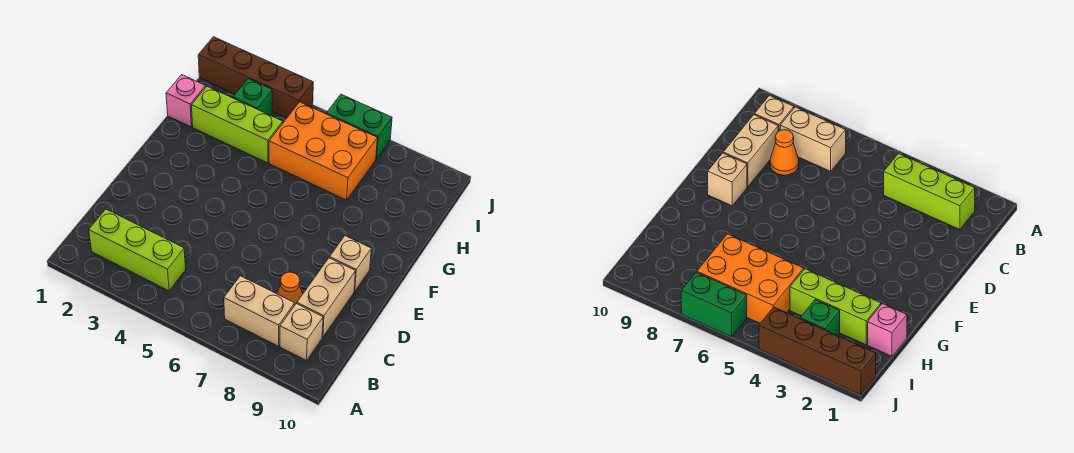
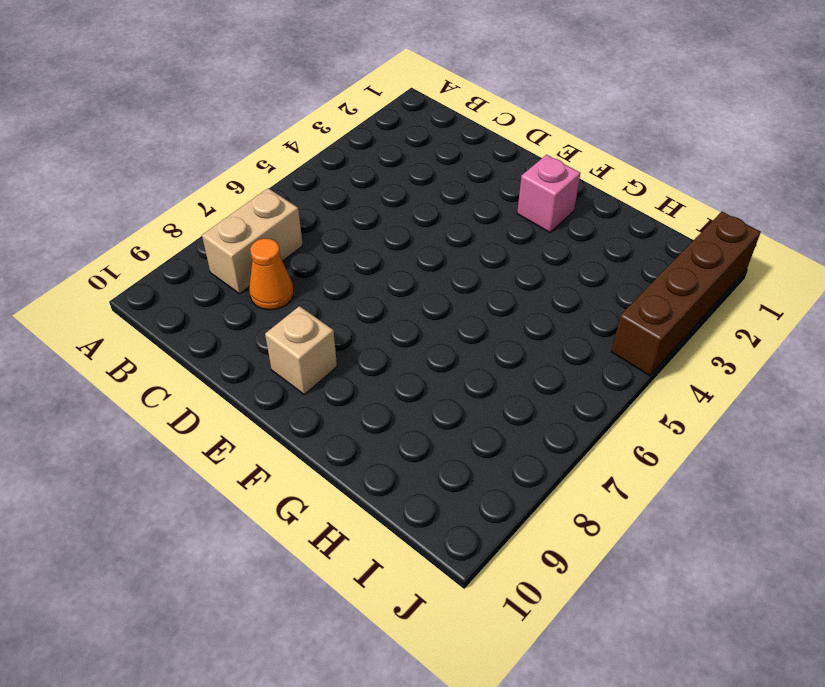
pink brick F2 level 1 -> pink brick H1 level 1
none -> lime brick B2:B4 level 1
none -> tan brick B9 level 1
none -> tan brick C9:D9 level 1

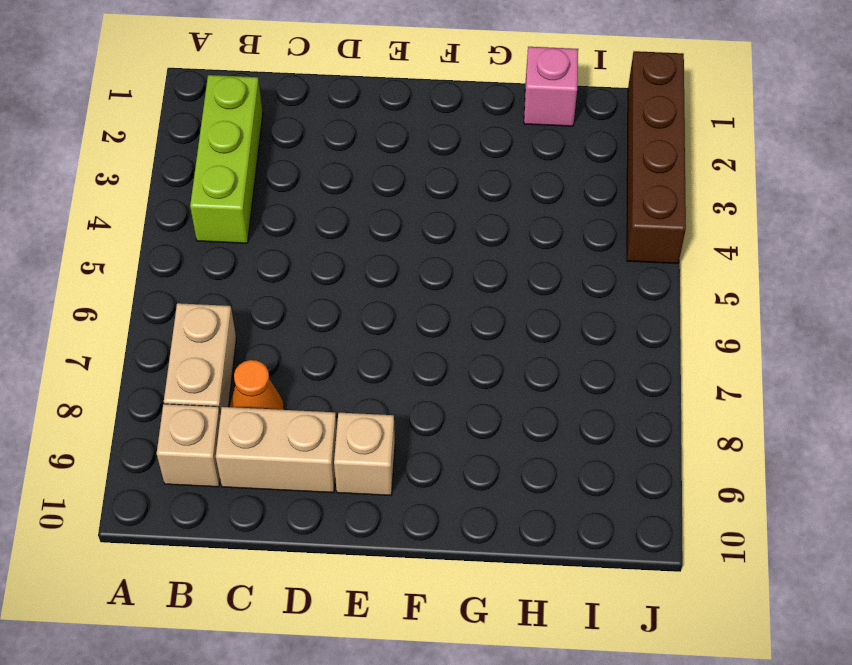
none -> lime brick H2:H4 level 1
none -> orange brick H5:I7 level 1
none -> green brick I3 level 1

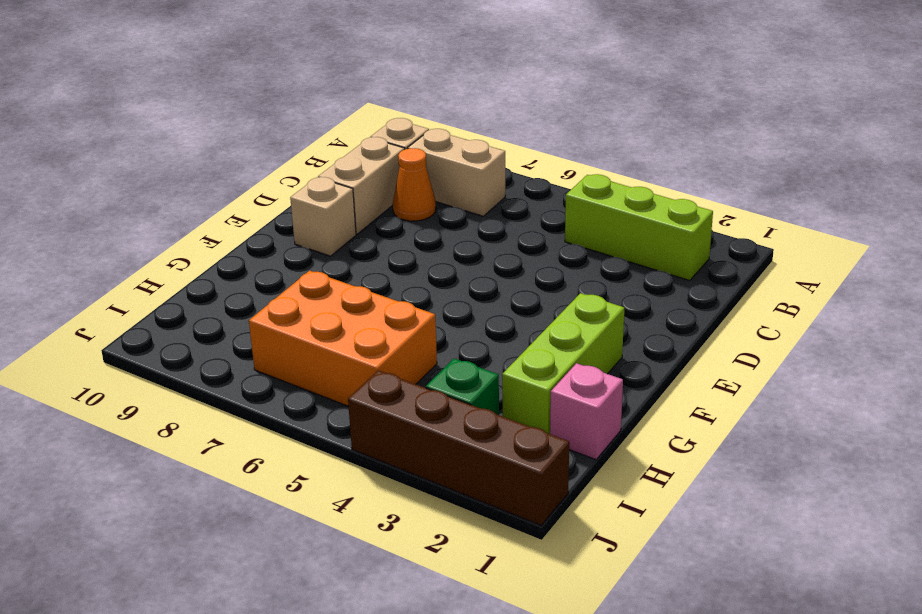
lime brick F2:H2 level 1 -> lime brick H2:H4 level 1
none -> green brick J6:J7 level 1

